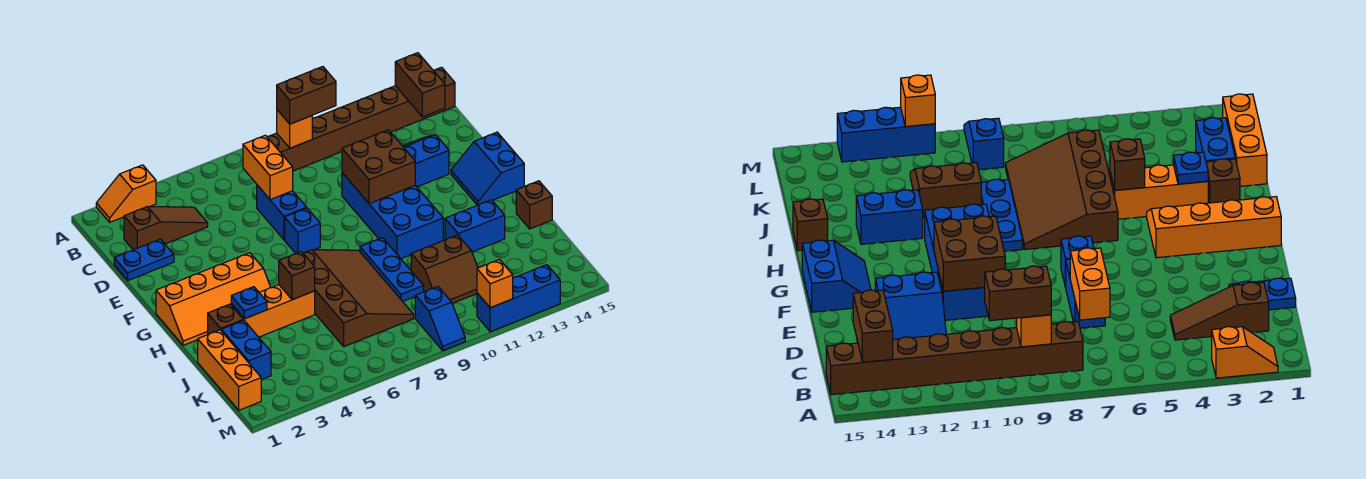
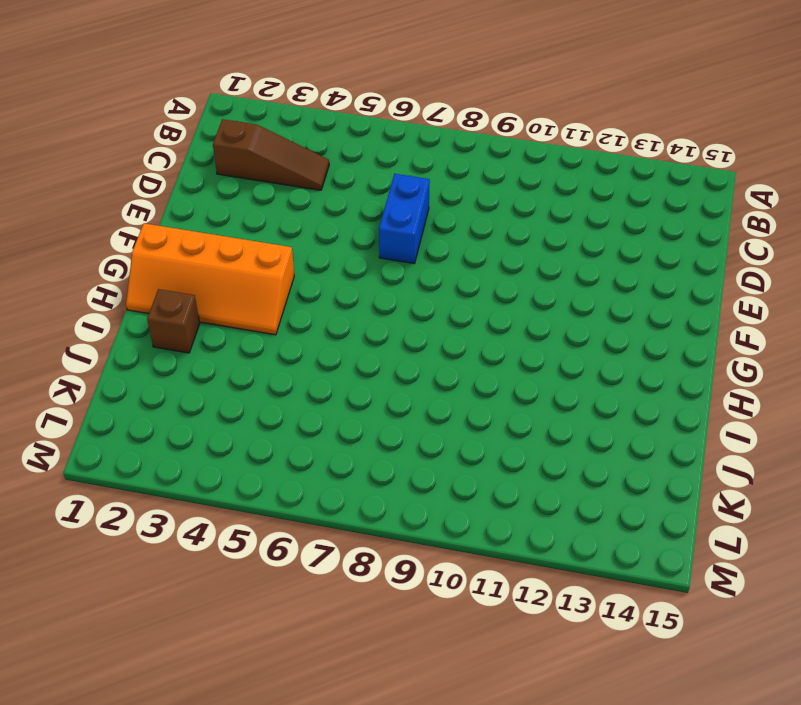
none -> orange slope A2:A3 level 1 top 3
none -> brown brick B8:B15 level 1
none -> blue plate D1:D2 level 1

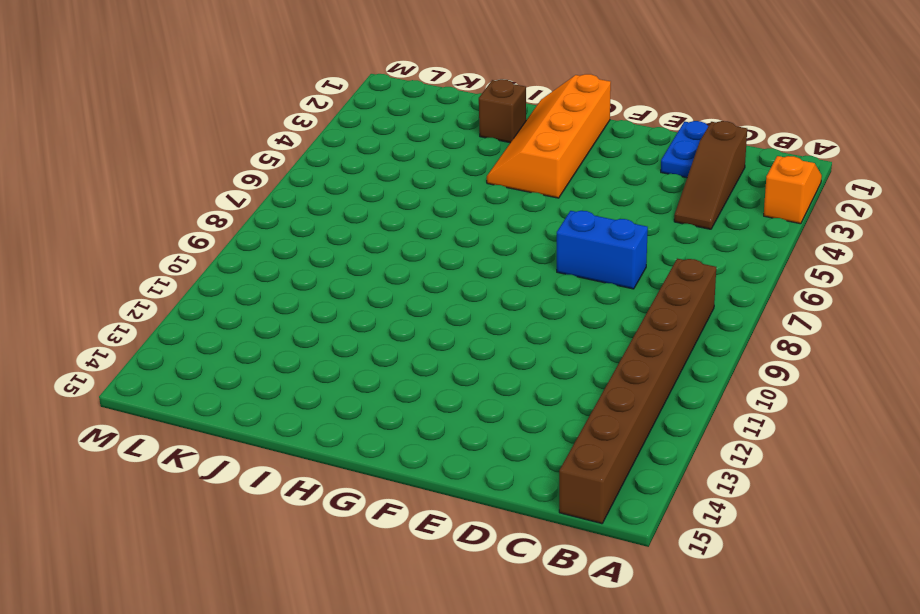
none -> blue slope D12:E13 level 1 top E
none -> blue brick E10:H11 level 1
none -> blue brick F7 level 1

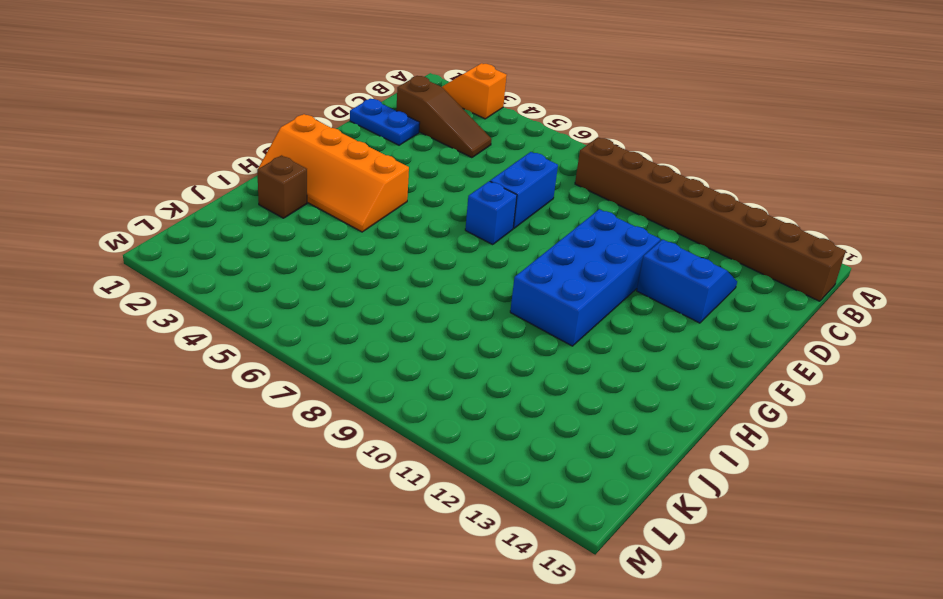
none -> blue slope F14:G15 level 1 top 15
none -> brown slope H6:K8 level 1 top 6
none -> blue plate H9:J9 level 1

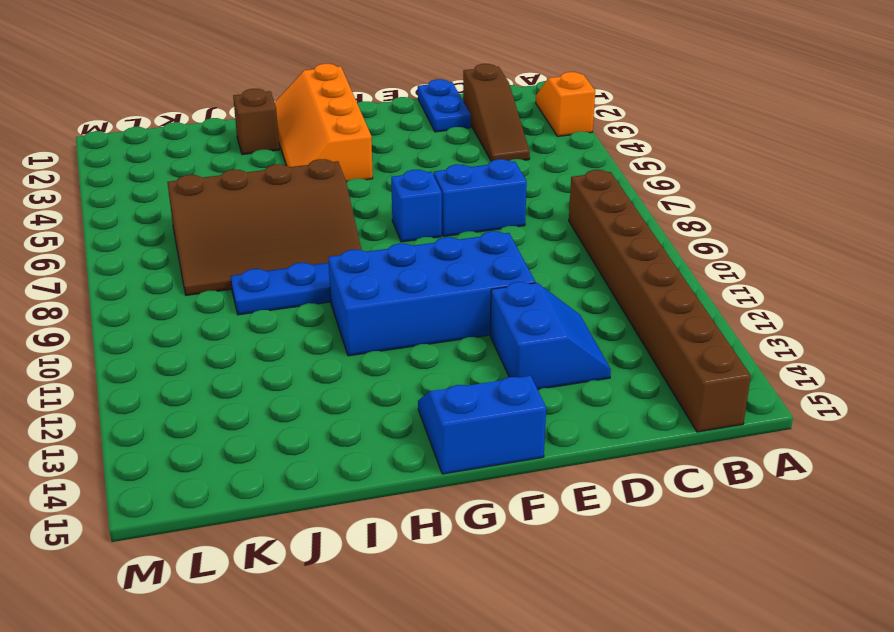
none -> orange brick I3:I5 level 1
none -> blue brick I12:I13 level 1
none -> brown brick I15 level 1

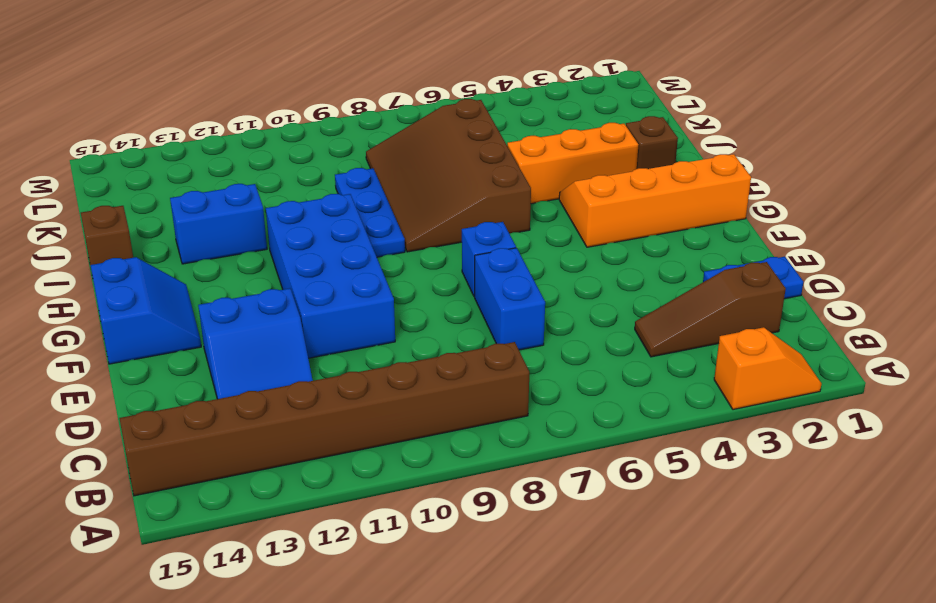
none -> orange brick J1:L1 level 1
none -> blue brick J2:K2 level 1
none -> brown slope J10:K11 level 1 top J

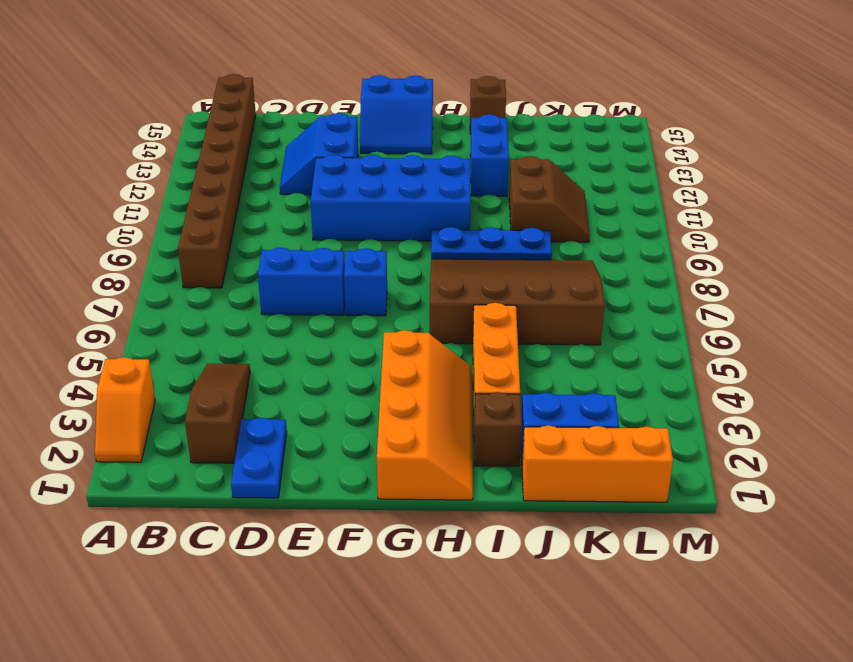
none -> blue slope L9:M9 level 1 top L
none -> blue brick M11:M13 level 1
none -> orange brick B9 level 2

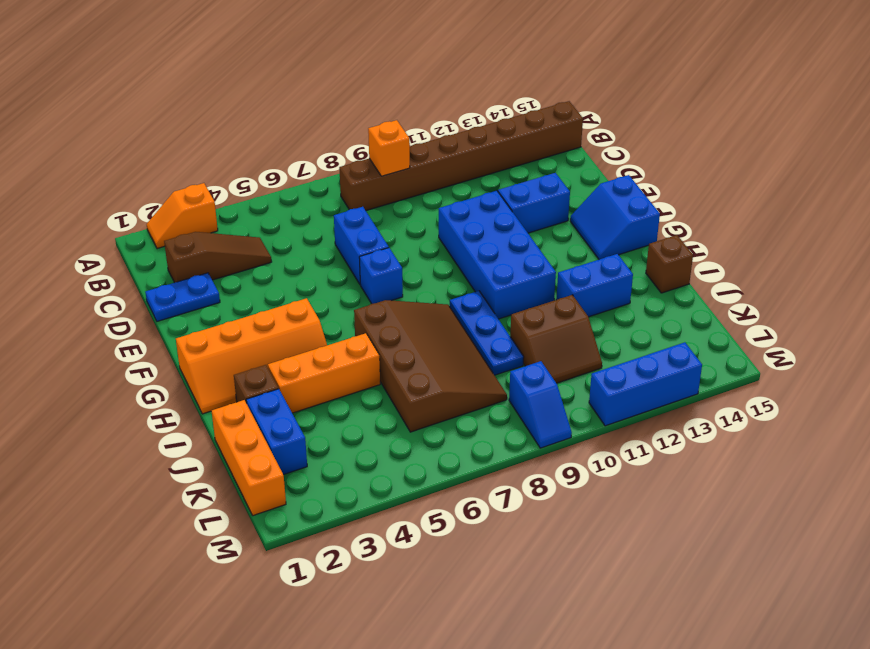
none -> brown brick B14:C14 level 2
none -> orange brick C7:D7 level 2
none -> brown brick E10:F11 level 2

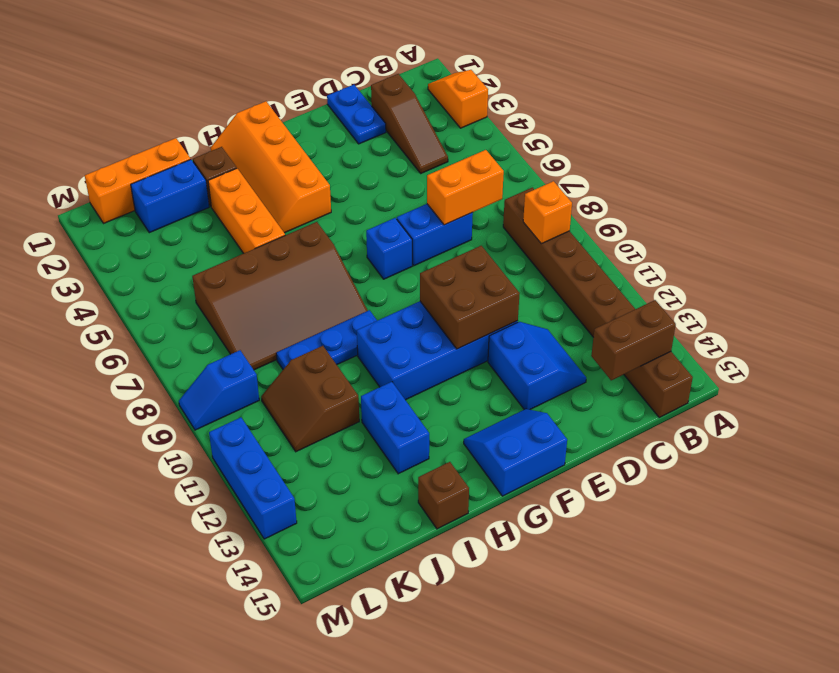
none -> blue plate I3 level 2
none -> brown brick I5 level 2
none -> orange brick M11 level 2

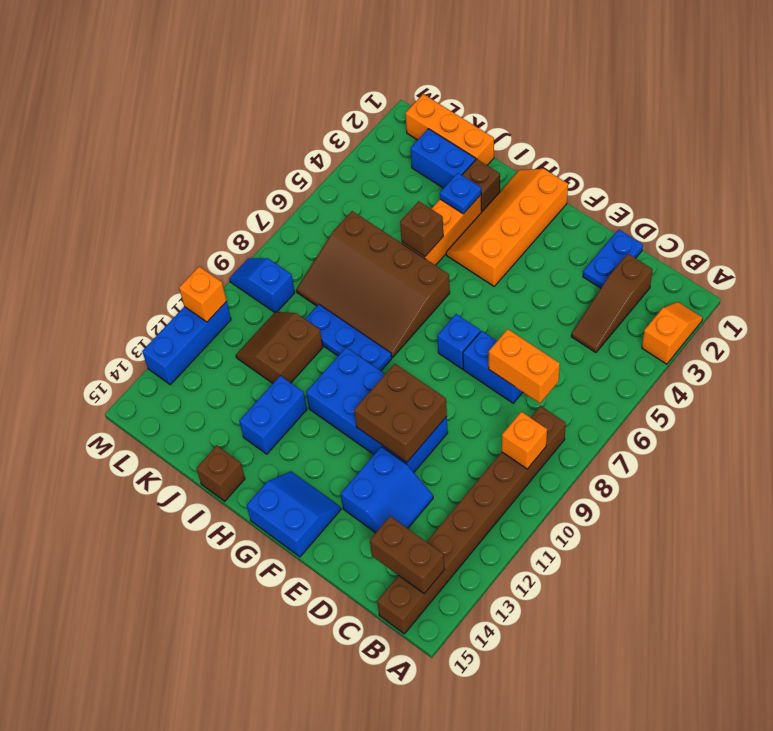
none -> brown brick B9:B10 level 3

